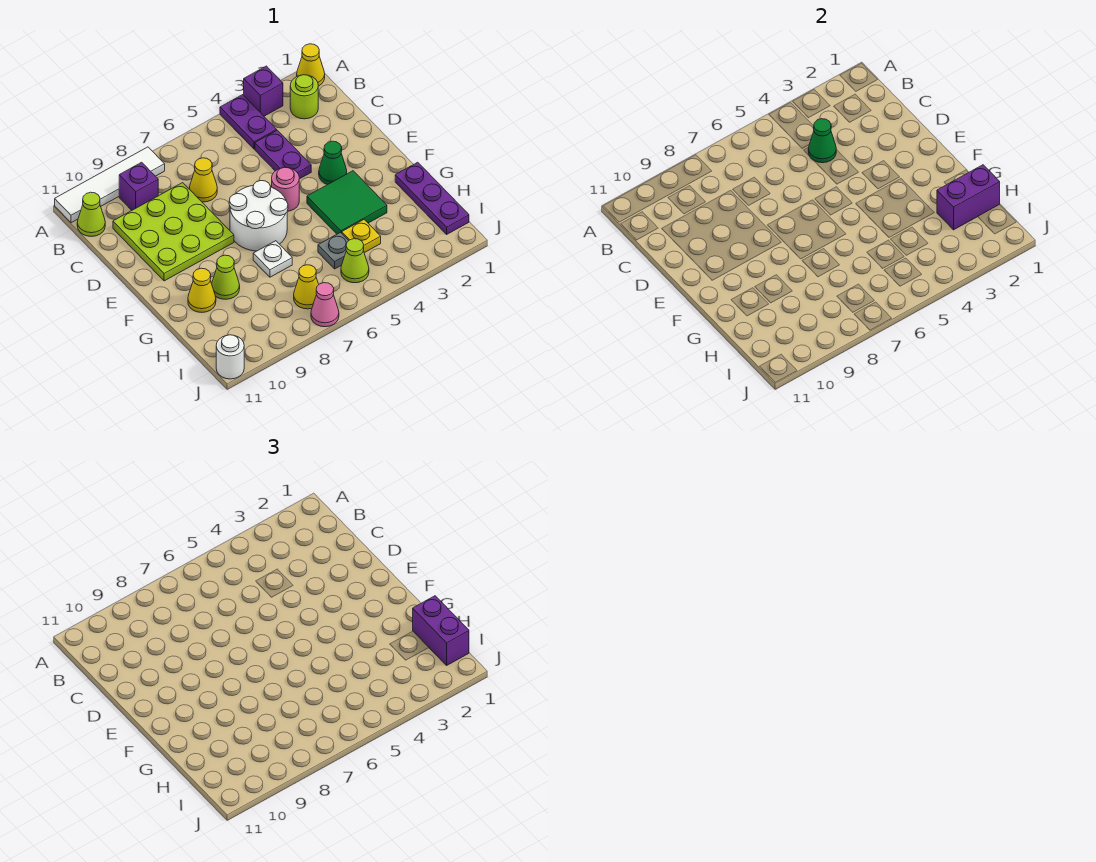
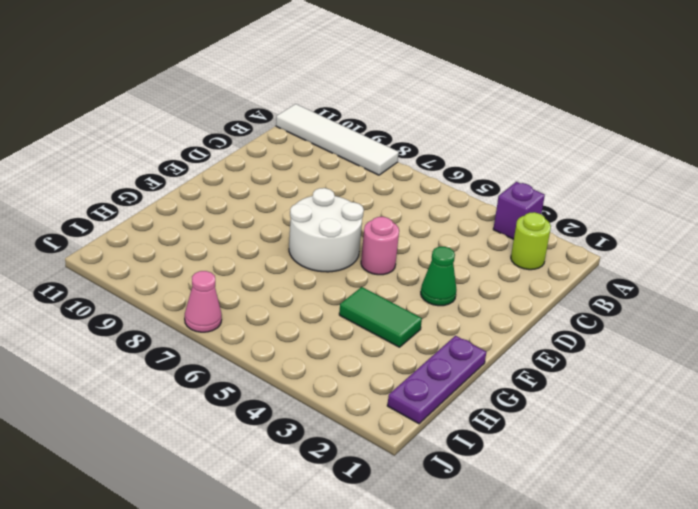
green tile G3:G4 level 1 -> green tile F3:G4 level 1
none -> yellow cone A1 level 1
none -> purple plate A4:B4 level 1
none -> purple brick B9 level 1

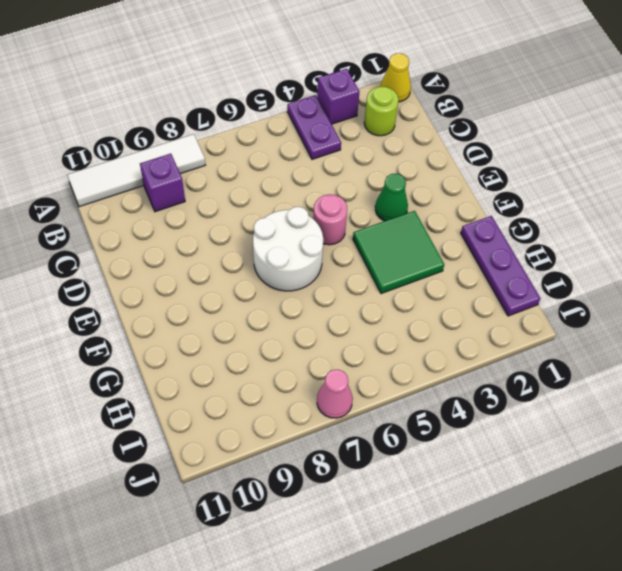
none -> lime cone B11 level 1
none -> purple plate C4:D4 level 1
none -> yellow cone C7 level 1

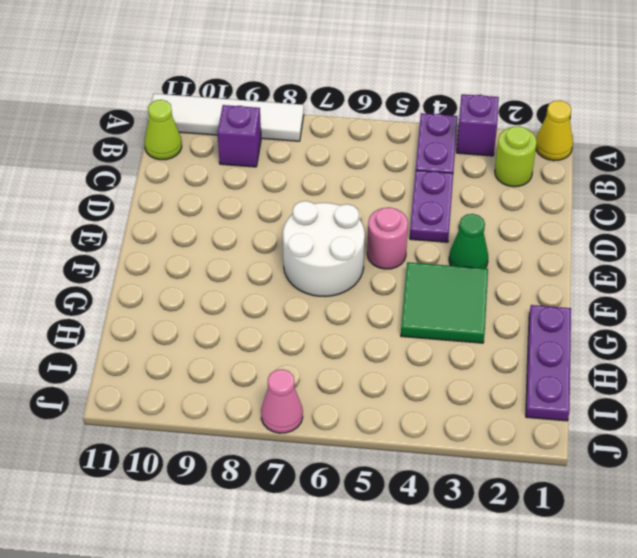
none -> yellow cone C7 level 1
none -> lime plate C8:E10 level 1
none -> white plate G7 level 1

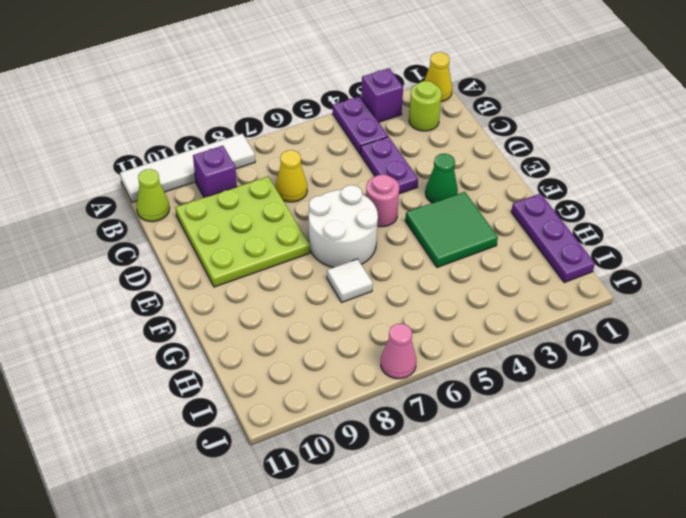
white tile G7 level 1 -> white plate G7 level 1
none -> lime cone G9 level 1
none -> yellow cone G10 level 1
none -> yellow plate H4 level 1

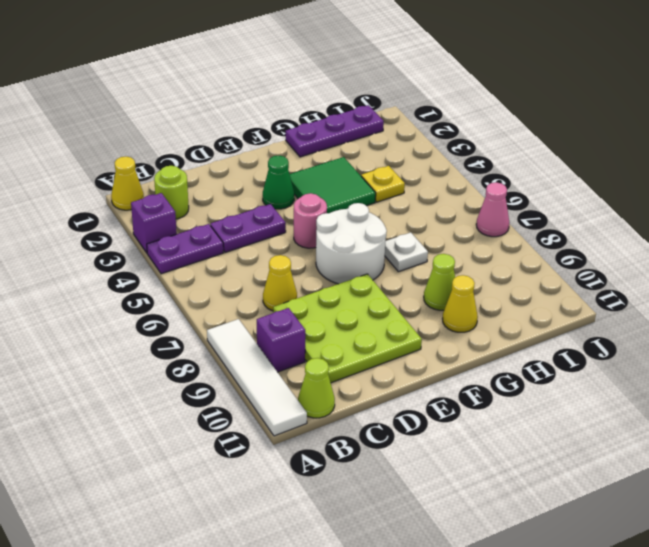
none -> grey plate H5 level 1
none -> lime cone I5 level 1
none -> yellow cone I7 level 1

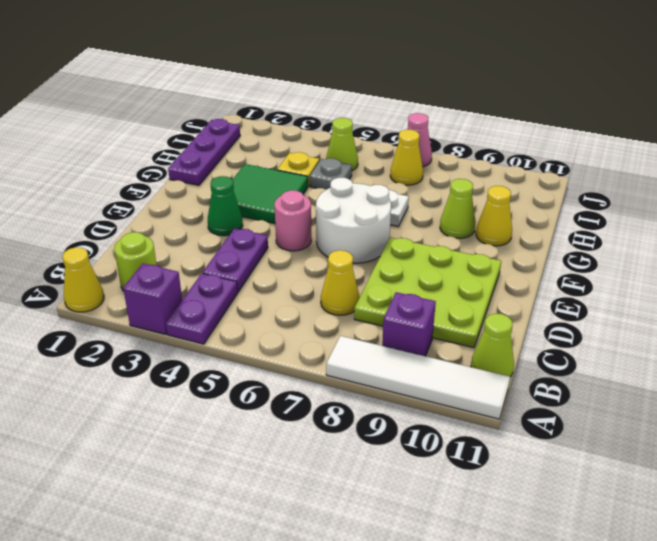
none -> white round brick J11 level 1
none -> green cone C4 level 2
none -> purple brick H1:H2 level 2

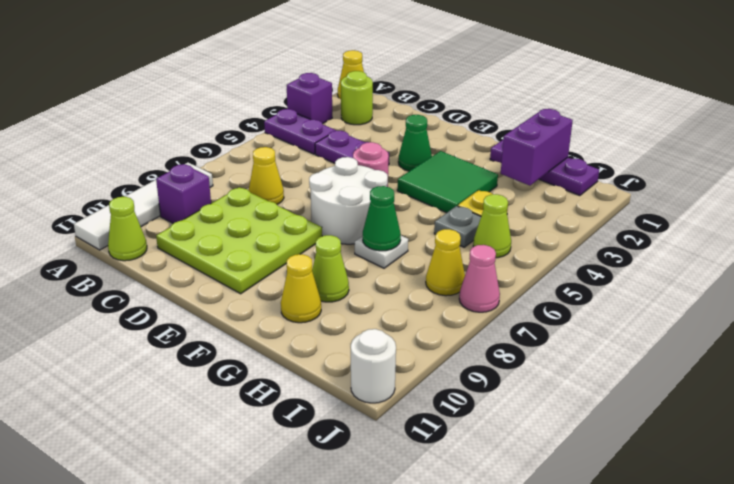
green cone G7 level 2 -> green cone C4 level 2
none -> purple brick H1:I1 level 3

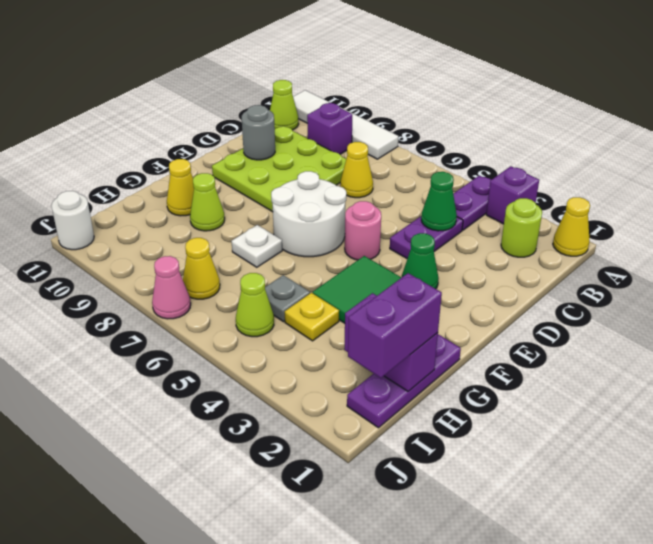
grey round brick D10 level 2 -> none

